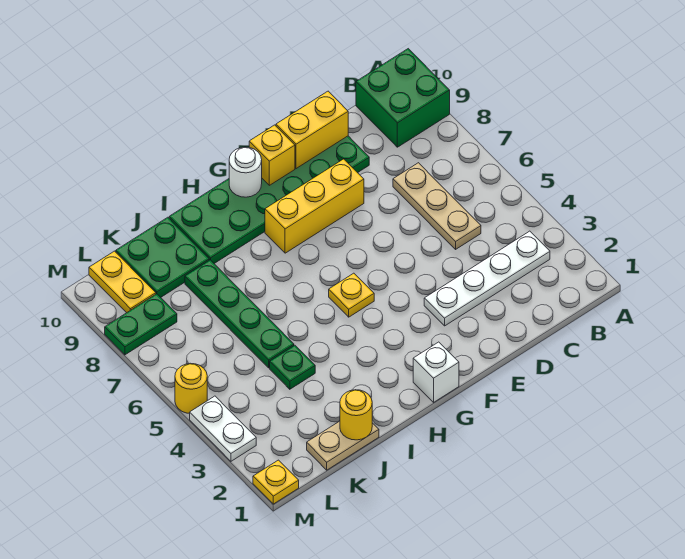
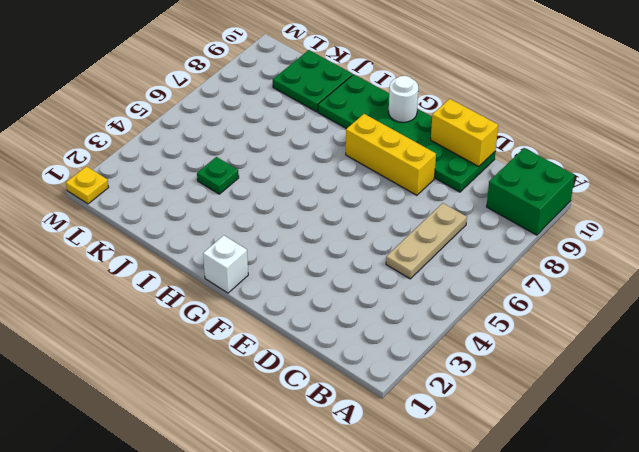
none -> white plate B3:E3 level 1
none -> yellow plate G5 level 1
none -> tan plate J1:K1 level 1

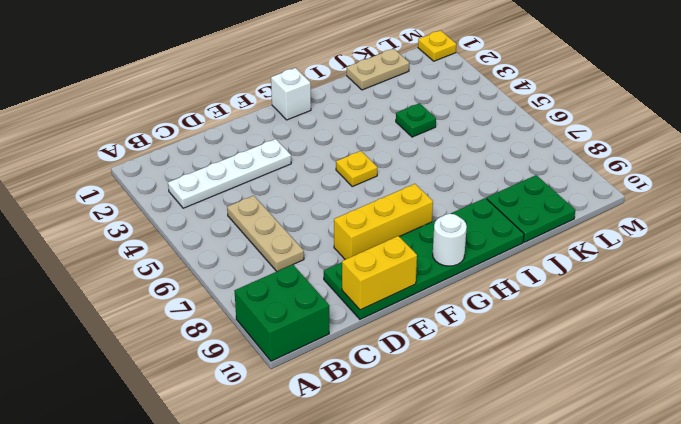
none -> green plate J5:J8 level 1
none -> green plate L8:M8 level 1
none -> yellow plate L9:L10 level 1

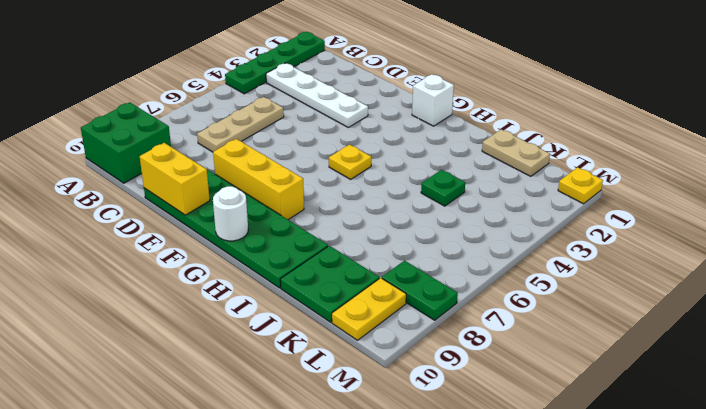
green plate A1:A4 level 1 -> green plate J5:J8 level 1
none -> white plate M3:M4 level 1
none -> yellow round brick M5 level 1
none -> yellow brick F10 level 2

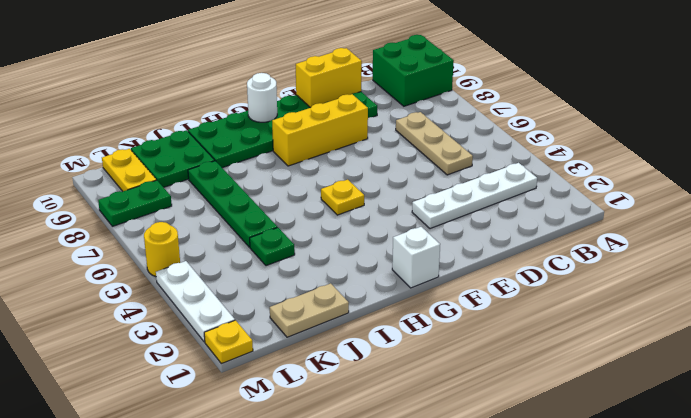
white plate M2:M4 level 1 -> white plate M3:M4 level 1
none -> yellow brick F10 level 2
none -> yellow round brick J1 level 2

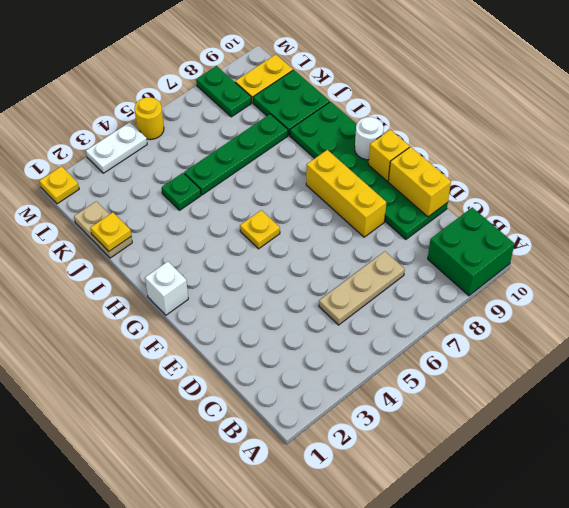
yellow plate J1 level 2 -> yellow round brick J1 level 2
none -> white plate B3:E3 level 1

